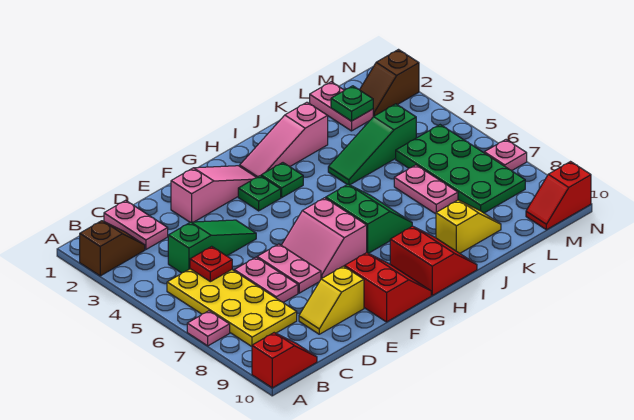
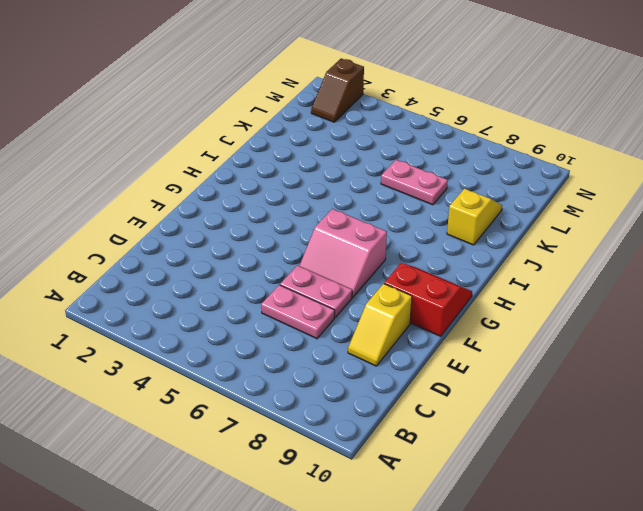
none -> brown slope A2:B2 level 1 top A
none -> pink plate A7 level 1
none -> red slope A10:B10 level 1 top A

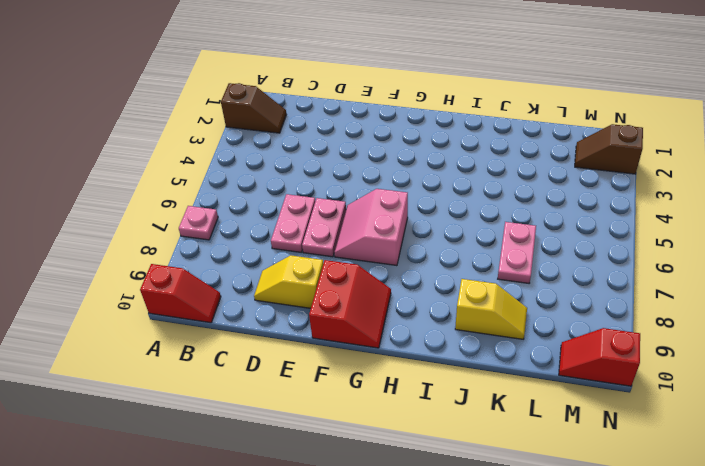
none -> yellow plate B5:C8 level 1
none -> pink plate C1:C2 level 1
none -> green slope C4:E4 level 1 top C

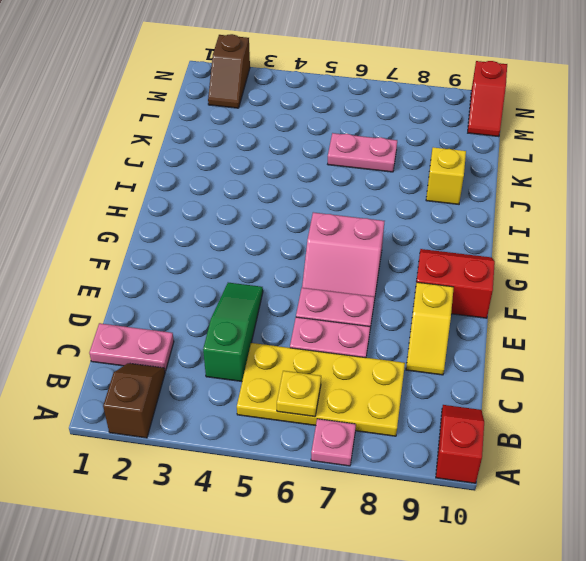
yellow plate B6 level 2 -> none
none -> pink slope E2:G2 level 1 top E
none -> green plate G3 level 1
none -> pink slope H2:J2 level 1 top J

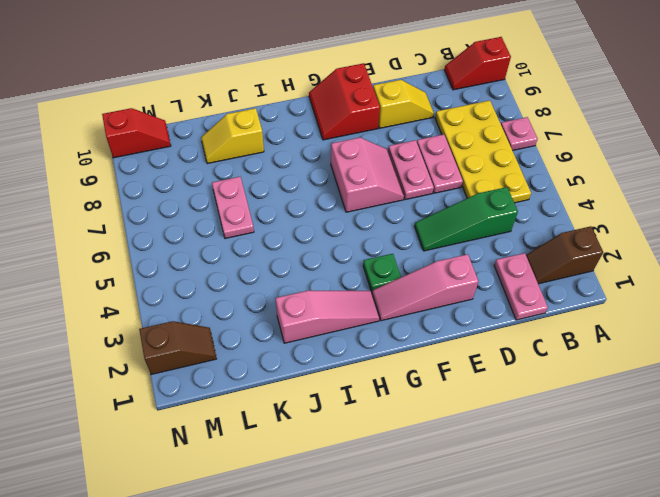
none -> green plate H3 level 1
none -> green slope H6:I7 level 1 top H
none -> red slope H9:I10 level 1 top H

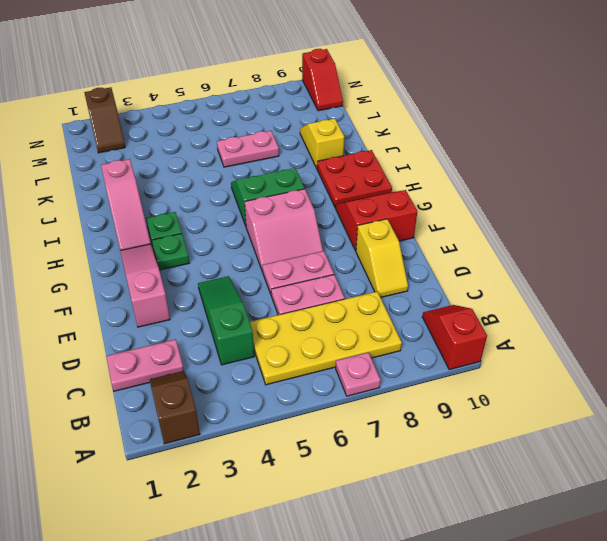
red plate H9:I10 level 1 -> red slope H9:I10 level 1 top H
none -> green slope J4:L4 level 1 top L
none -> pink plate L1:L2 level 1
none -> green plate L5:M8 level 1

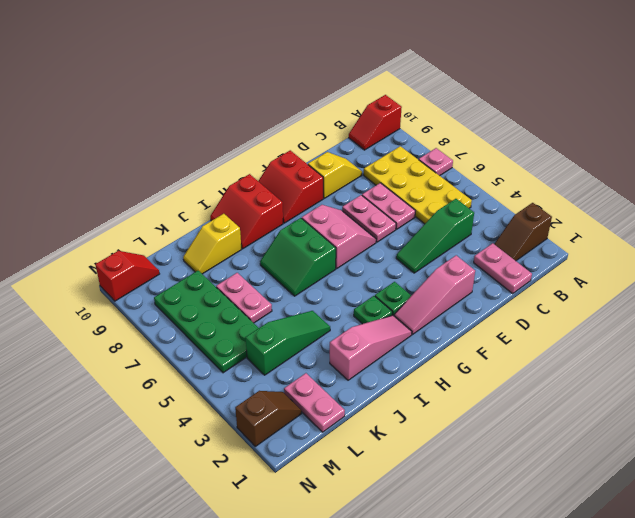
none -> pink plate N7 level 1
none -> red plate C5 level 2
none -> green plate L2 level 2

